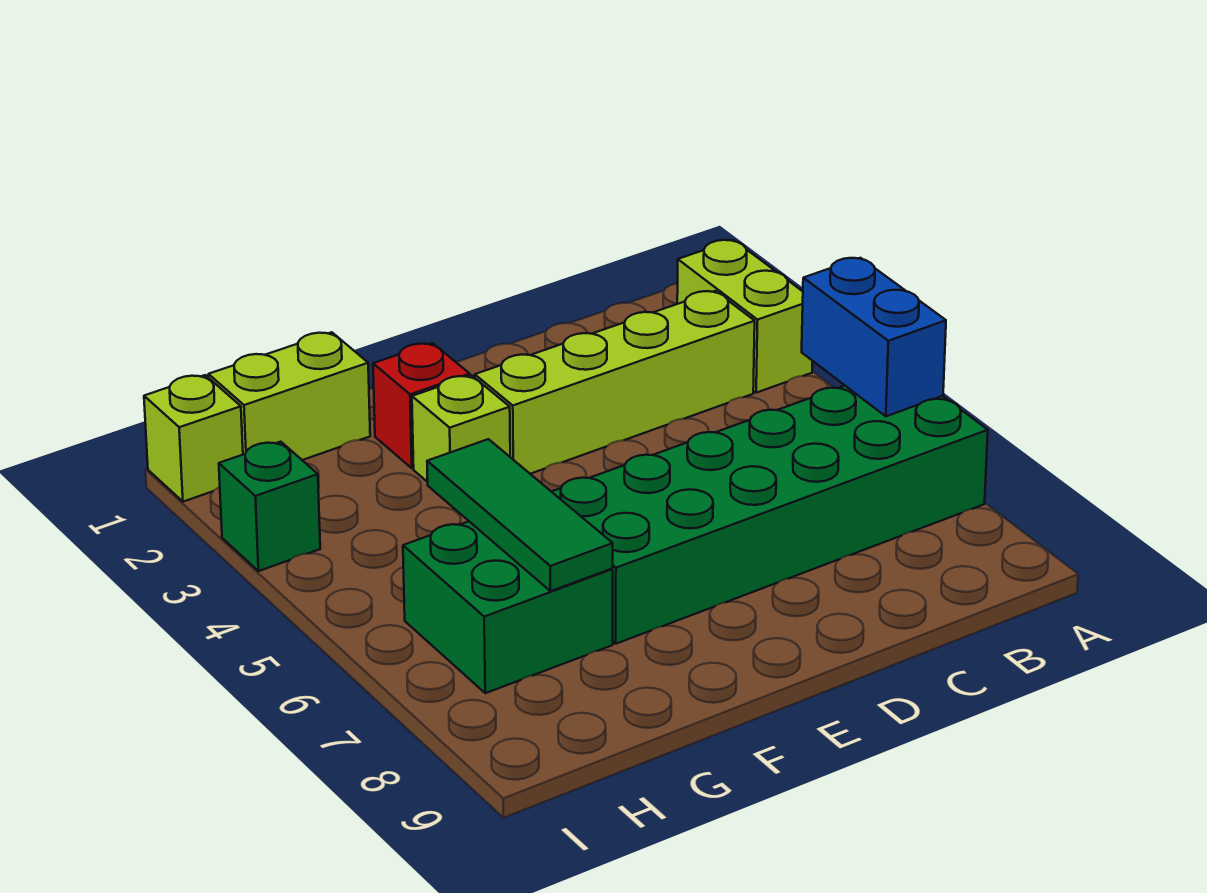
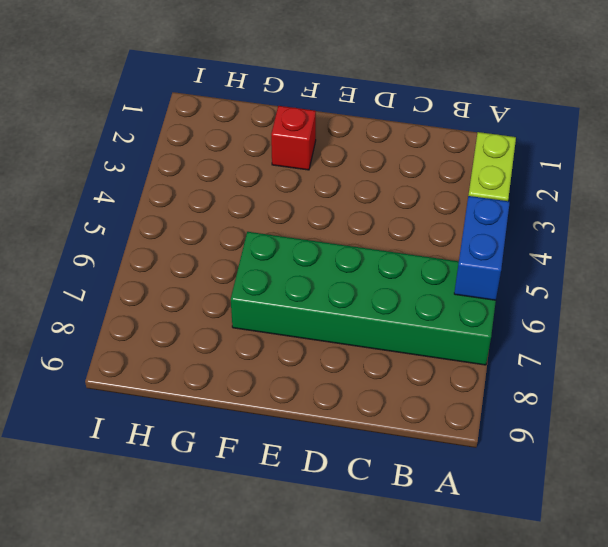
none -> lime brick B3:E3 level 1
none -> lime brick F3 level 1

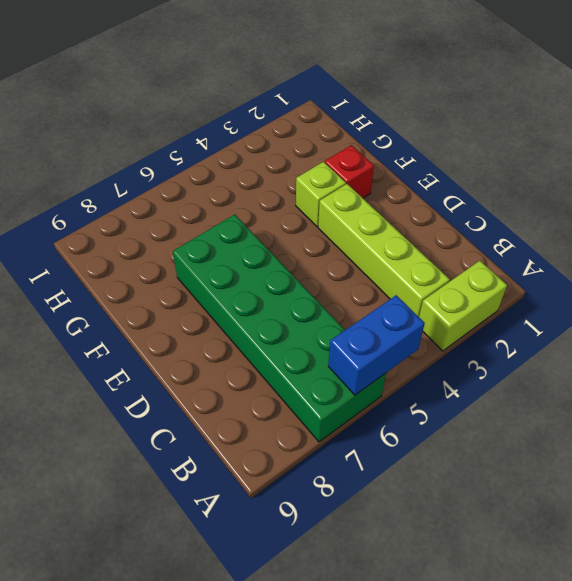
none -> lime brick G1:H1 level 1
none -> green brick G6:H7 level 1

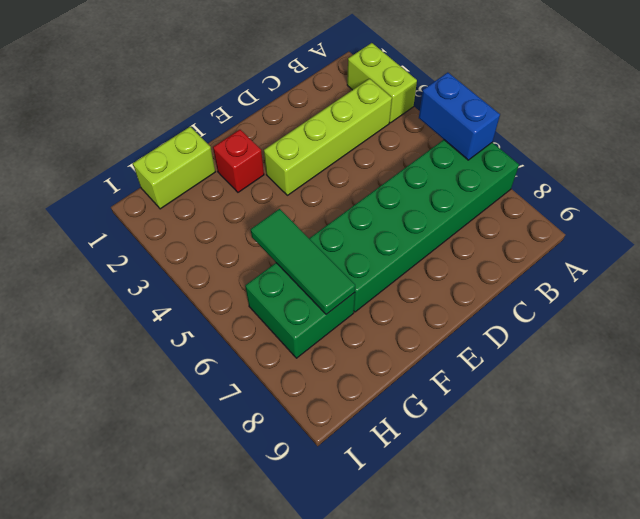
none -> lime brick F3 level 1
none -> lime brick I1 level 1

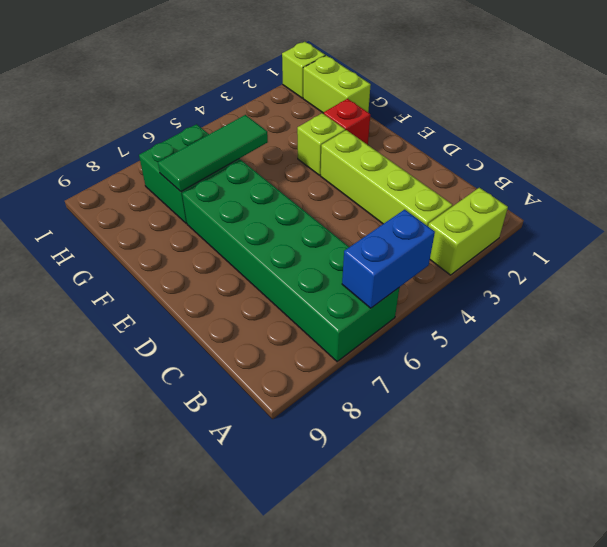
none -> green brick I3 level 1

